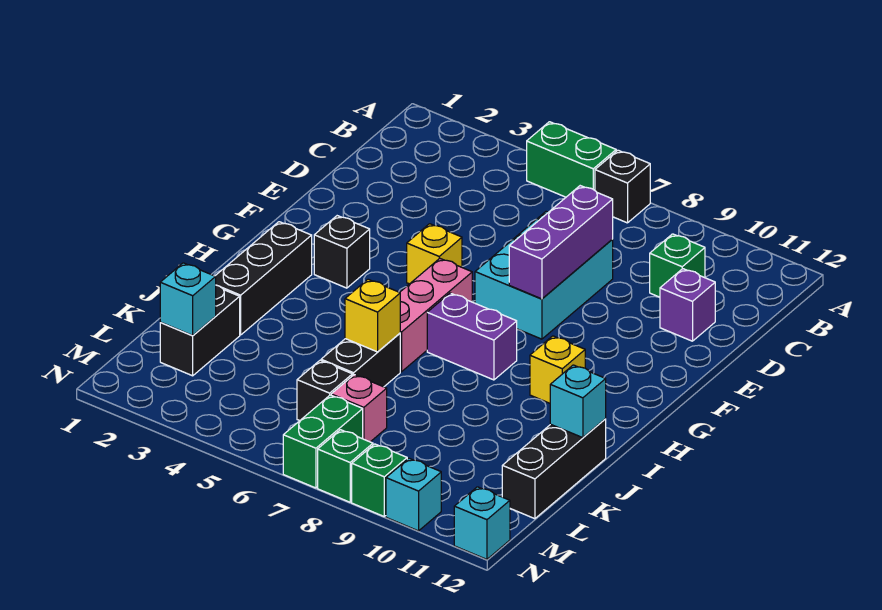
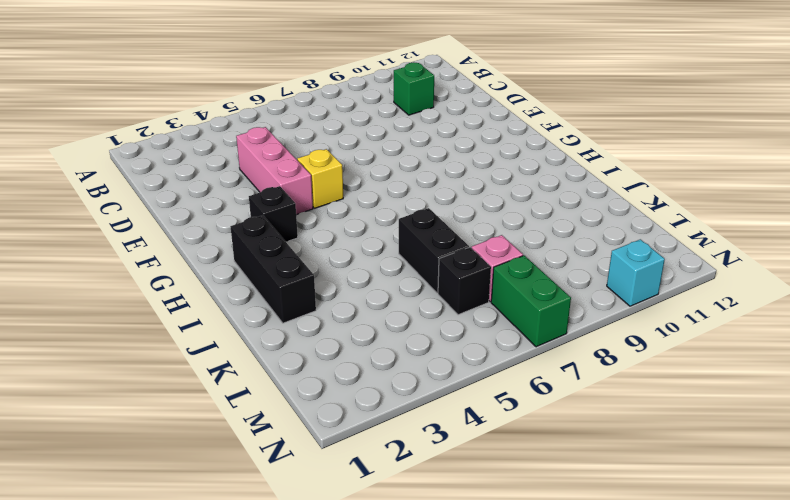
pink brick D4:F4 level 1 -> pink brick G6:I6 level 1
none -> green brick A5:A6 level 1
none -> black brick A7 level 1
none -> cyan brick D7:F8 level 1

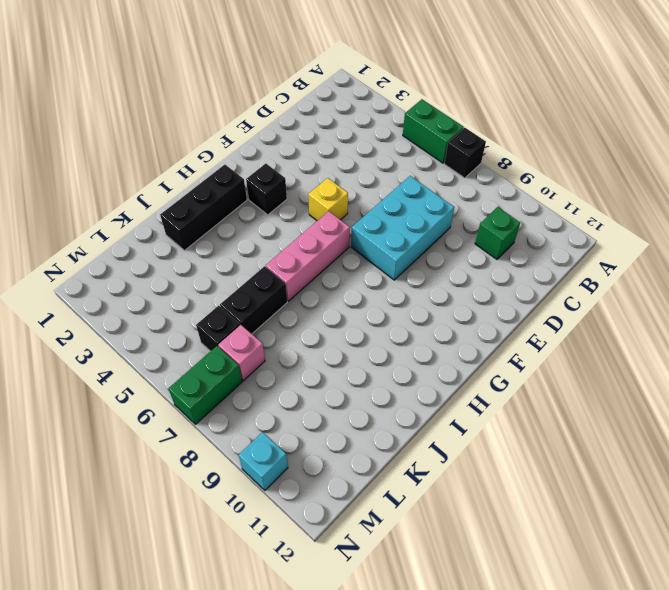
none -> purple brick D11 level 1
none -> purple brick H7:H8 level 1
none -> yellow brick H10 level 1

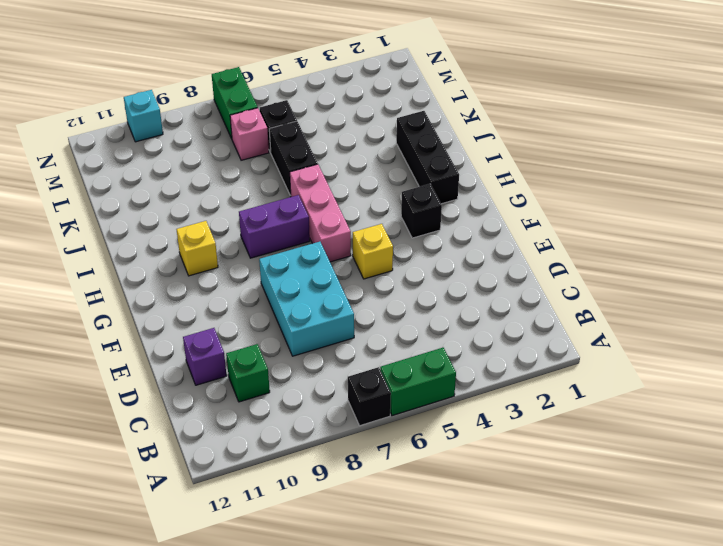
none -> black brick J12:L12 level 1
none -> black brick K2:L2 level 1
none -> green brick N8 level 1

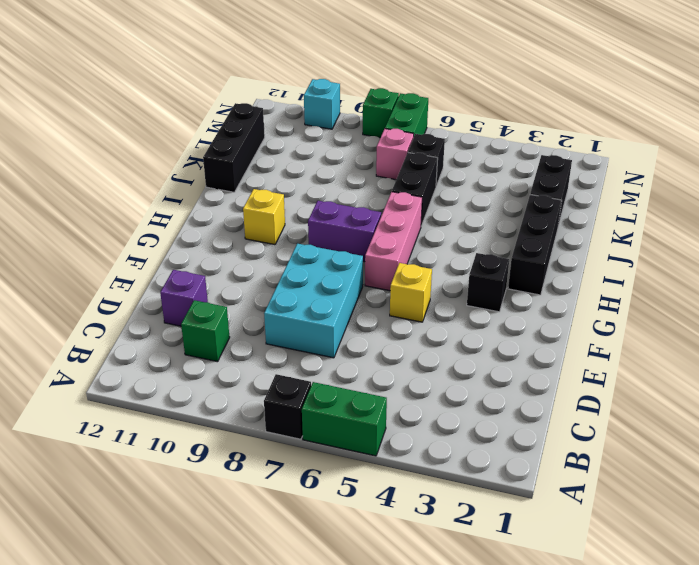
none -> green brick N9 level 1
none -> cyan brick N12 level 1
none -> purple brick D8:F8 level 2

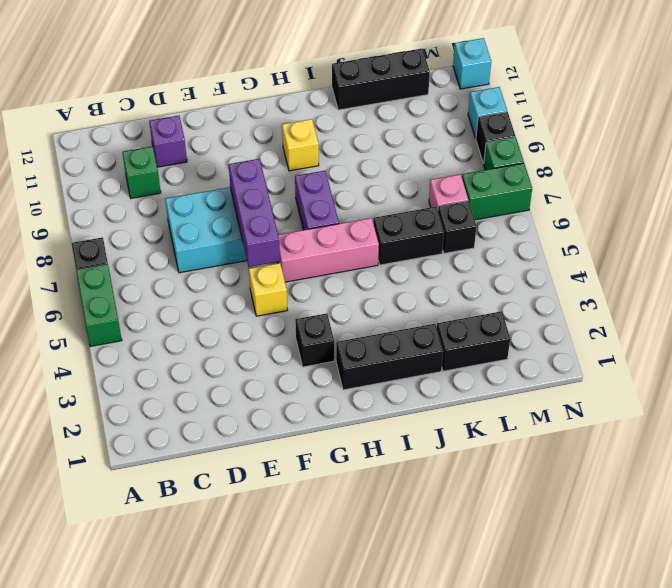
purple brick F6:F8 level 2 -> purple brick D8:F8 level 2
black brick N9 level 1 -> green brick N9 level 1
none -> yellow brick J6 level 2
none -> cyan brick J12 level 2
none -> cyan brick L2 level 2

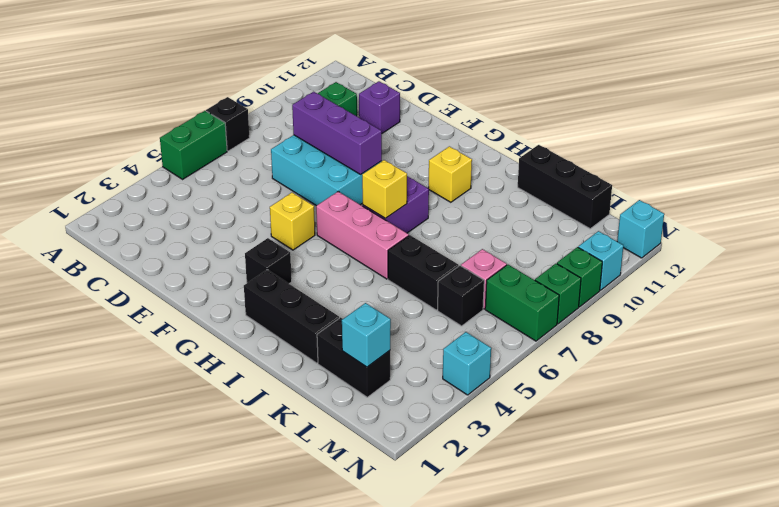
yellow brick H7 level 2 -> yellow brick J6 level 2
cyan brick N4 level 1 -> cyan brick J12 level 2

